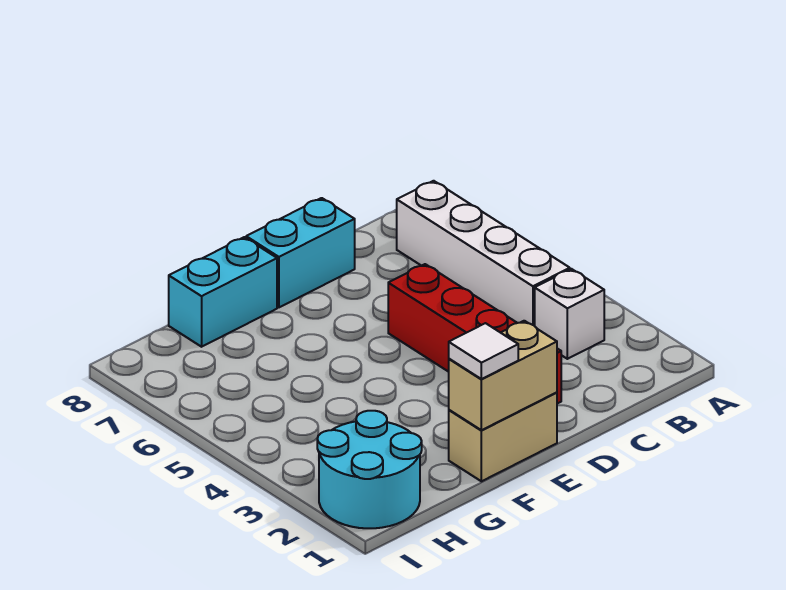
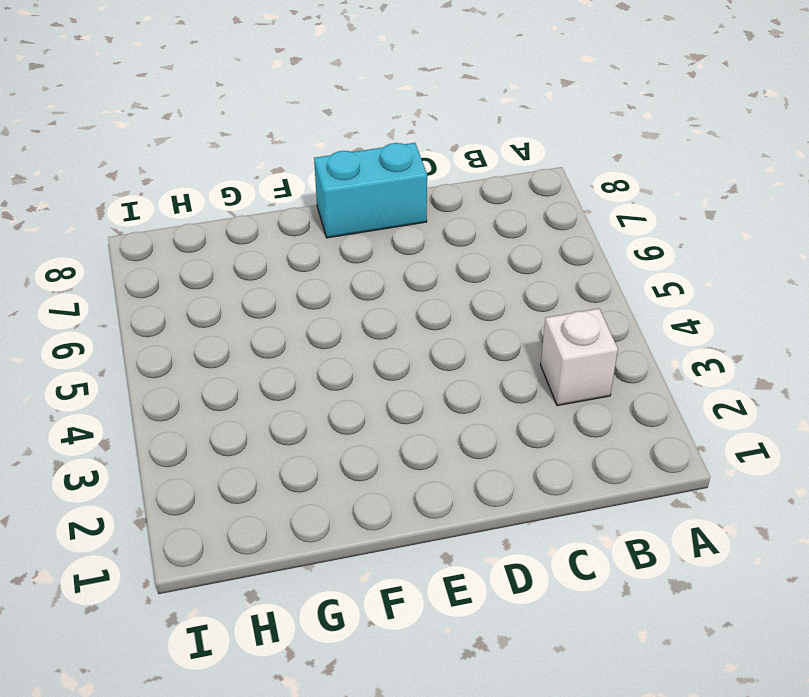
none -> white brick B4:B7 level 1
none -> red brick D2:D5 level 1

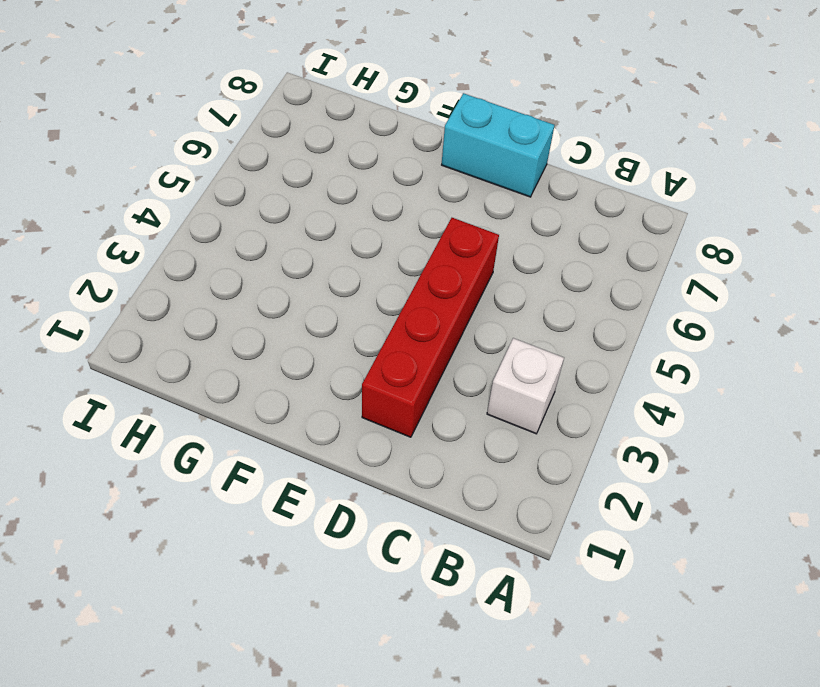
none -> white brick B4:B7 level 1
none -> tan brick E1:F1 level 1

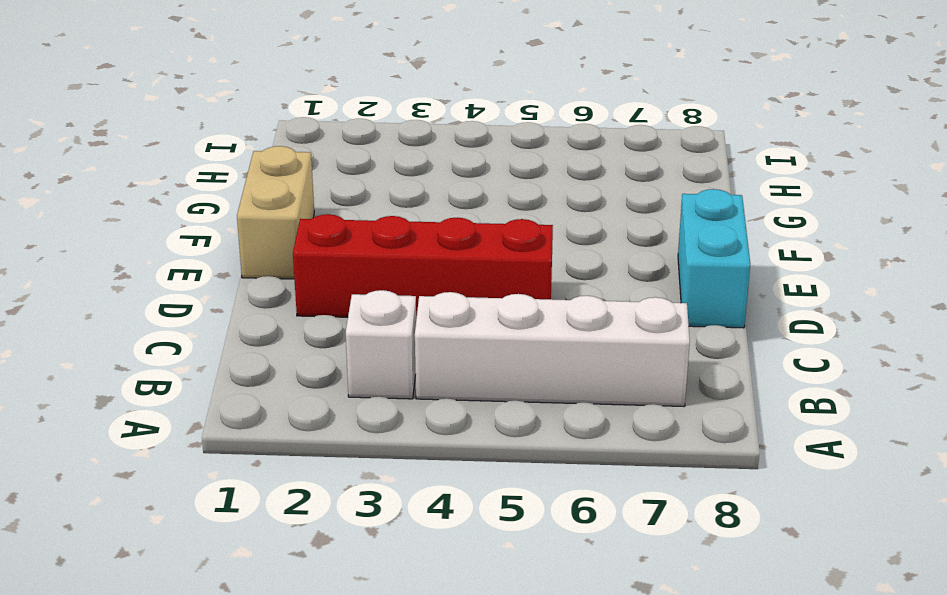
none -> cyan brick F8:G8 level 1
none -> cyan round brick H1:I2 level 1

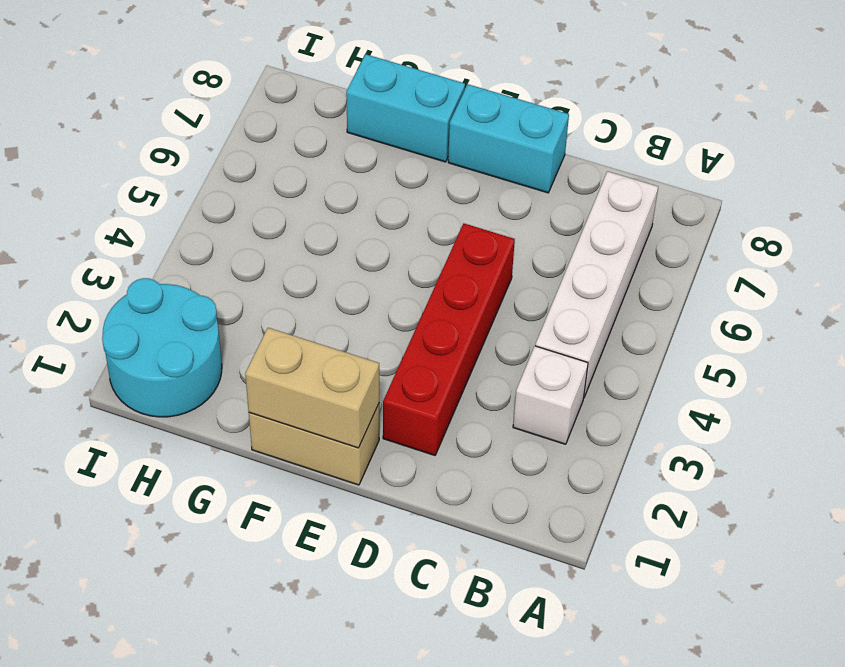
none -> white tile F1 level 3

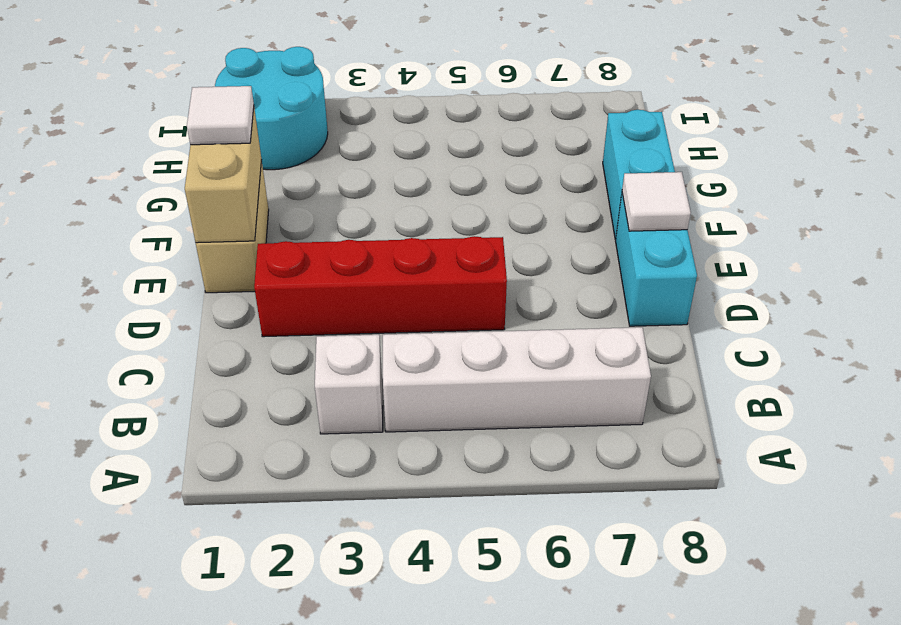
white tile E8 level 2 -> none

